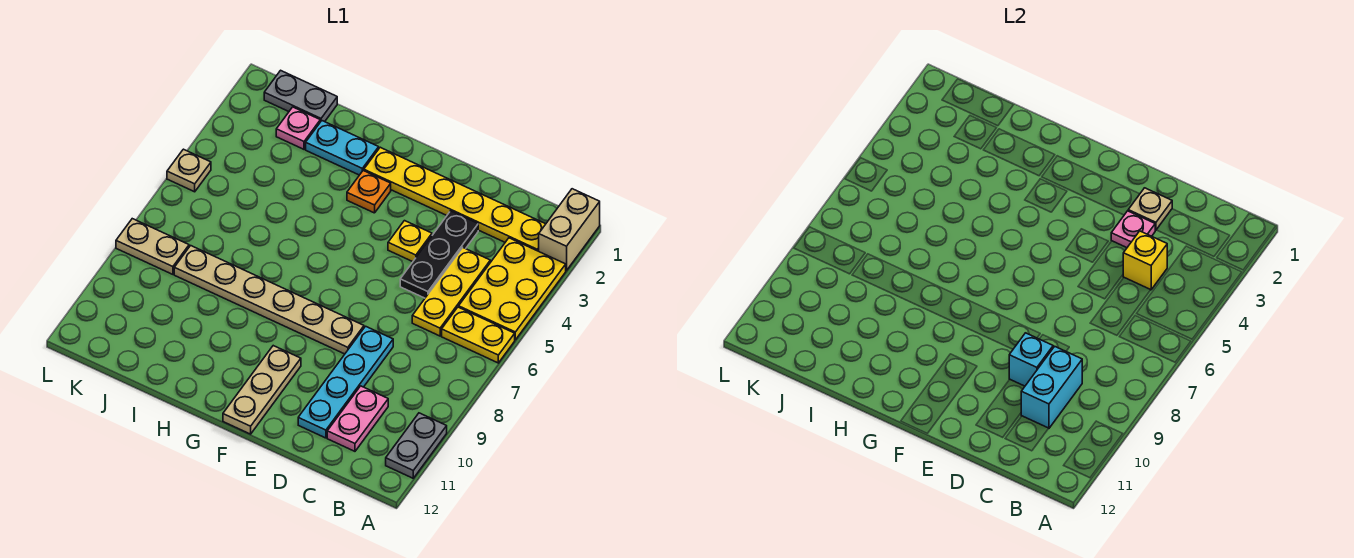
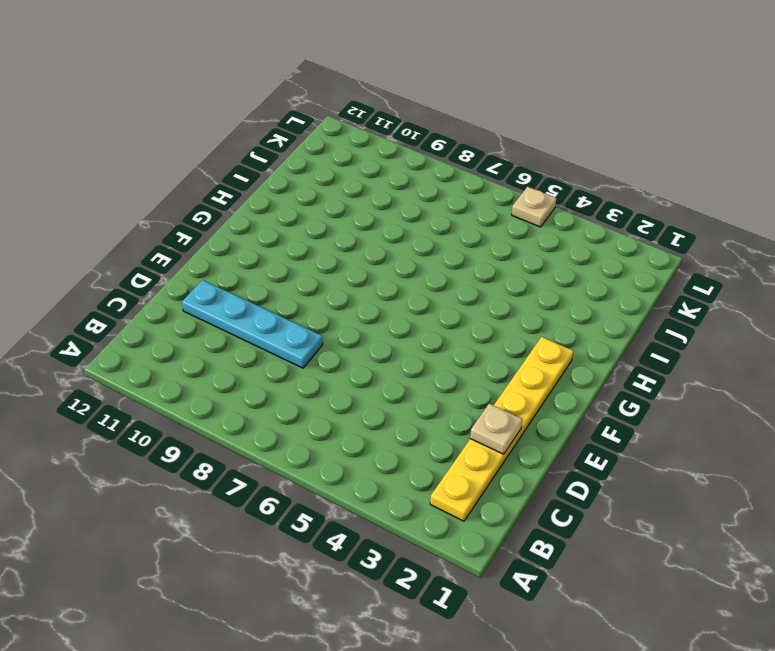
none -> tan brick A1:A2 level 1
none -> yellow plate A3:B5 level 1
none -> yellow plate A6:B6 level 1

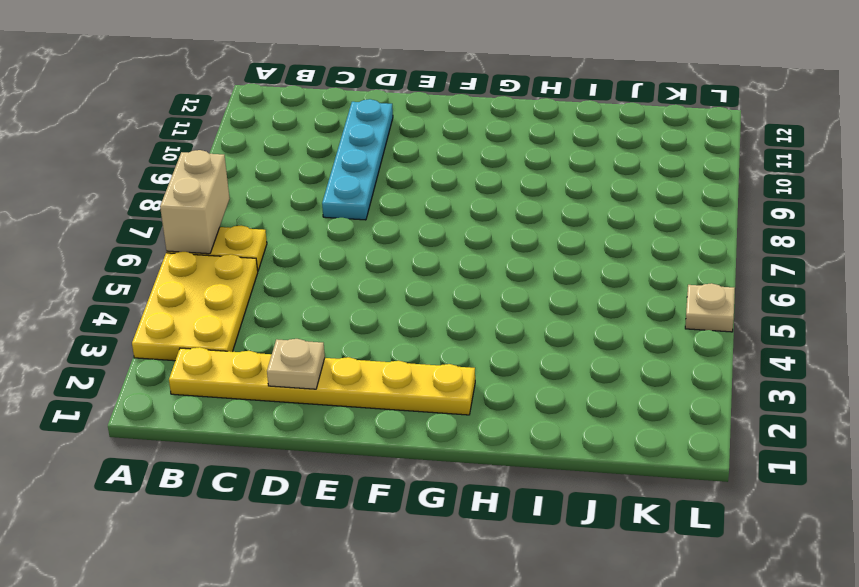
tan brick A6:A7 level 2 -> tan brick A1:A2 level 1
none -> grey plate A10:A11 level 1
none -> yellow plate C4:C6 level 1
none -> pink plate C10:C11 level 1

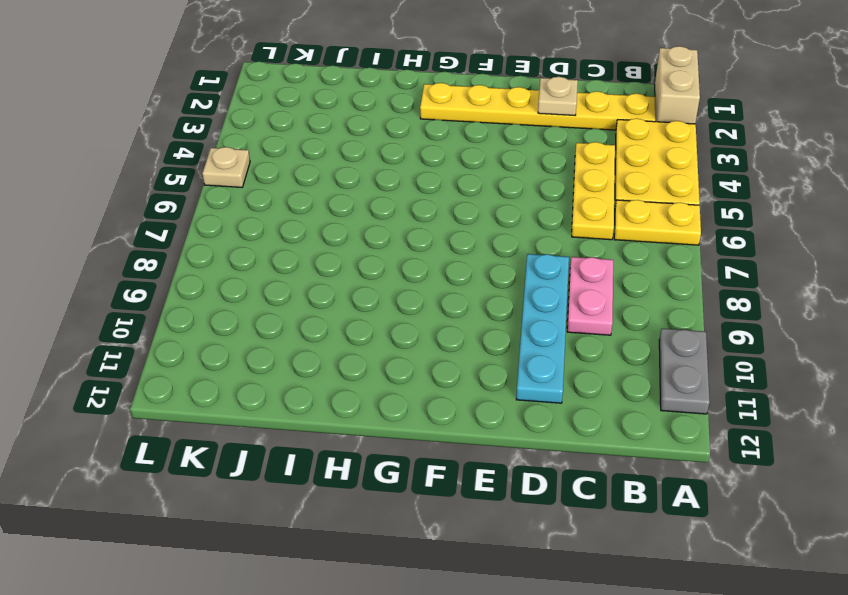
pink plate C8:C9 level 1 -> pink plate C10:C11 level 1
none -> black plate D3:D5 level 1
none -> yellow plate E4 level 1
none -> tan plate E8:J8 level 1

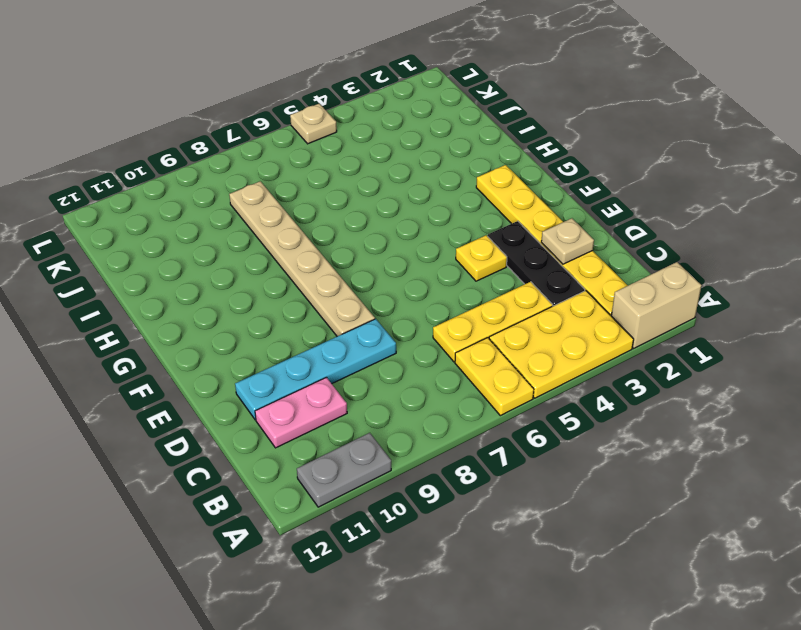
black plate C3:E3 level 1 -> black plate D3:D5 level 1
none -> tan plate F10:F12 level 1
none -> orange plate G3 level 1
none -> cyan plate H2:I2 level 1

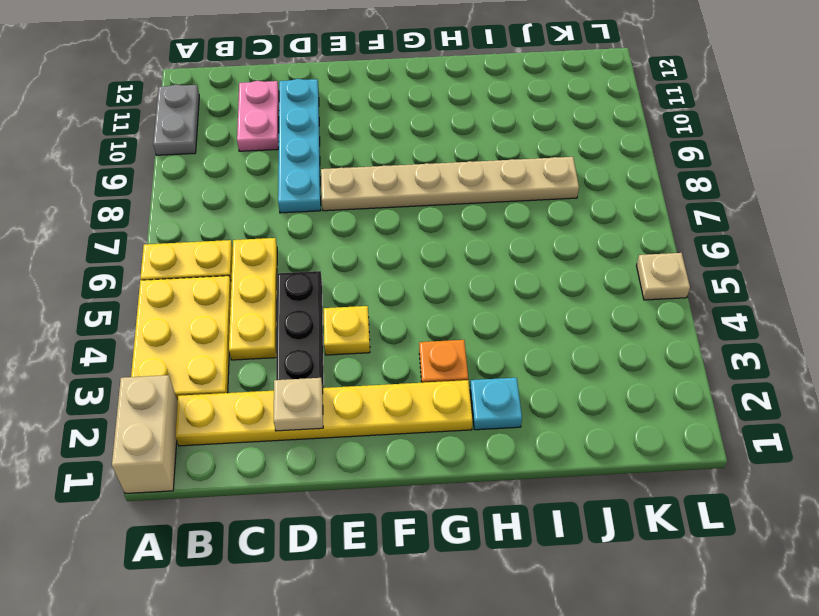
cyan plate H2 level 1 -> cyan plate H2:I2 level 1
none -> tan plate F10:F12 level 1
none -> grey plate J1:K1 level 1
none -> pink plate J2 level 1

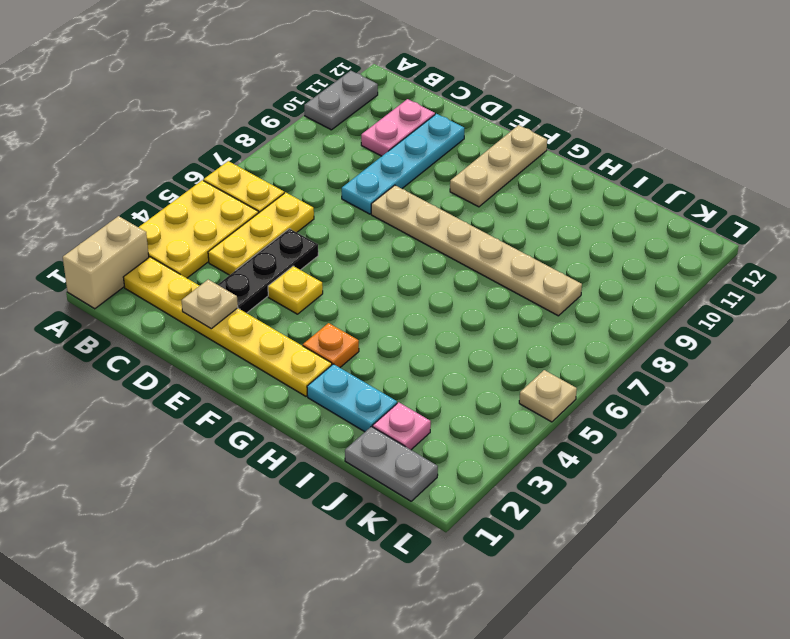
none -> tan plate K8:L8 level 1
none -> yellow brick C4 level 2
none -> cyan brick C9:C10 level 2

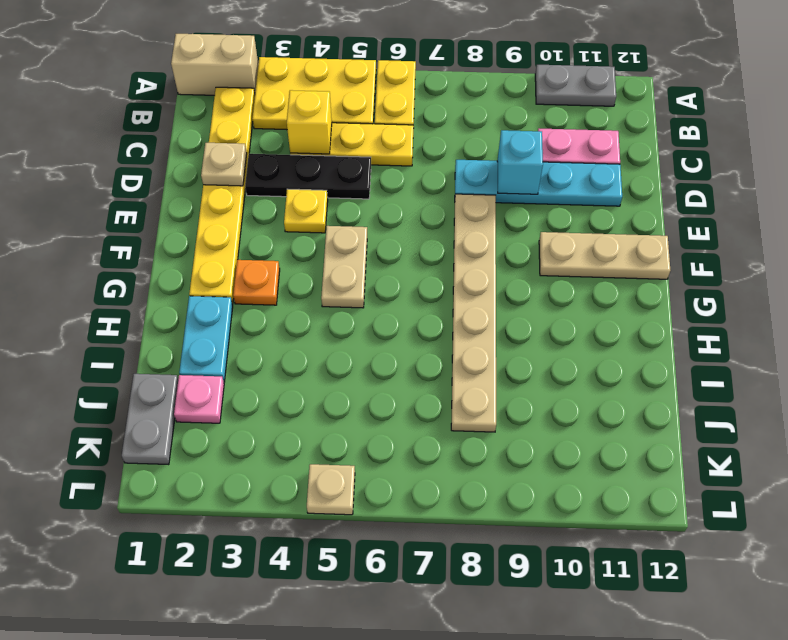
tan plate F5:G5 level 1 -> tan plate K8:L8 level 1
none -> cyan brick C9:C10 level 2
none -> pink plate D3 level 2

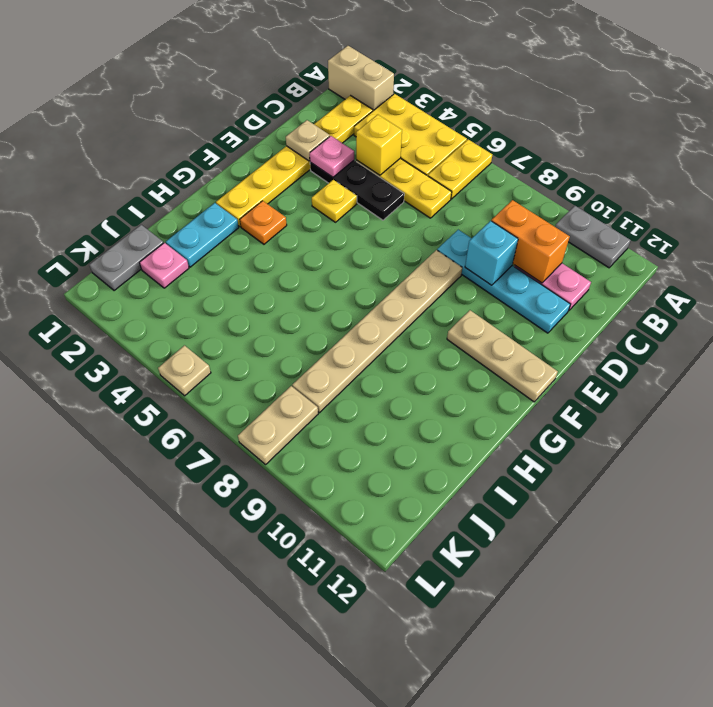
orange brick C9:C10 level 2 -> cyan brick C9:C10 level 2

